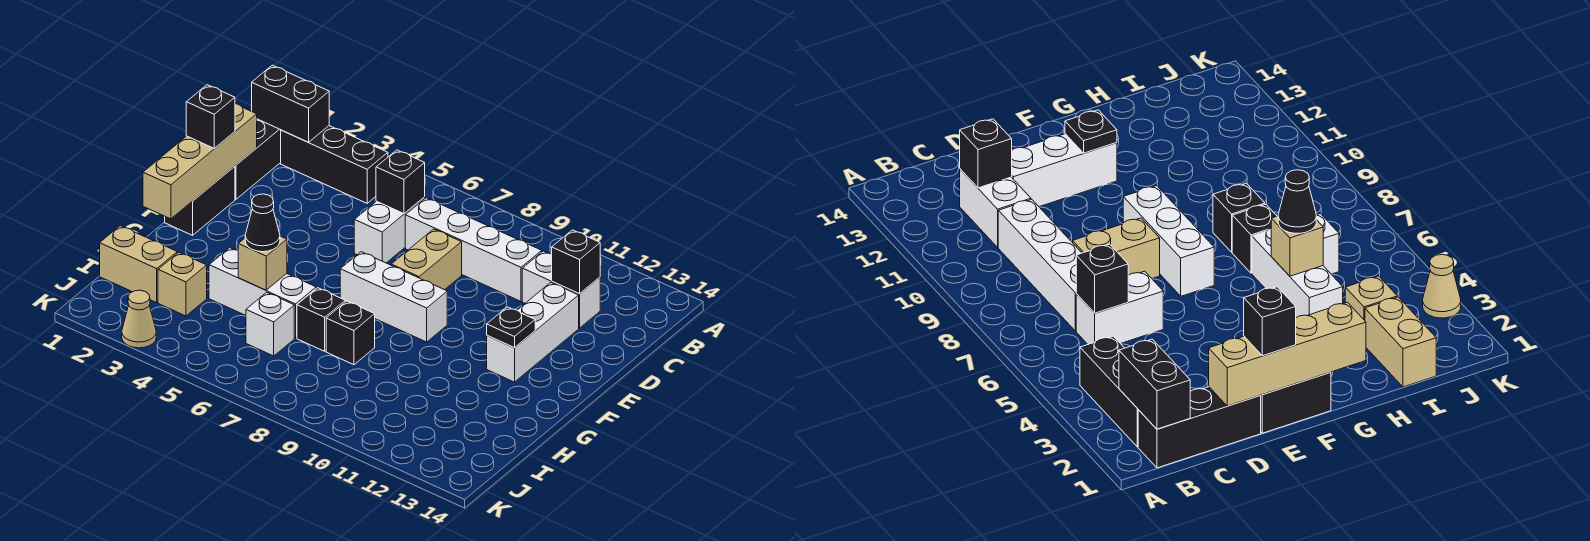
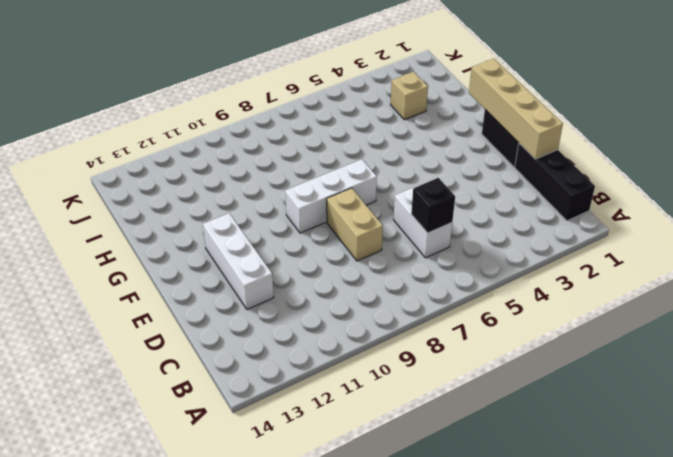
none -> black brick B2:B4 level 1
none -> white brick C7:C10 level 1
none -> white brick C11:C12 level 1

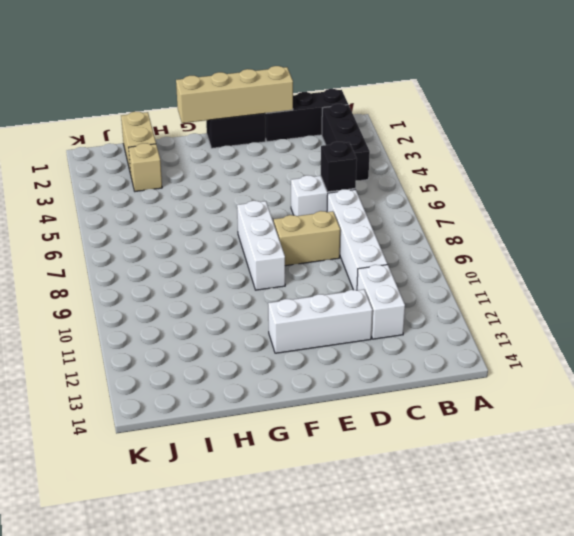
none -> white brick H4:H6 level 1
none -> black brick H7 level 1
none -> black brick H8 level 1

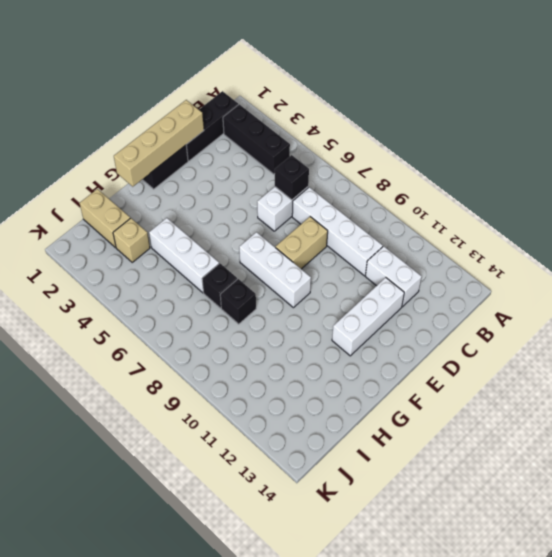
none -> white brick I6 level 1
none -> tan cone K3 level 1
none -> black brick B1:B2 level 2

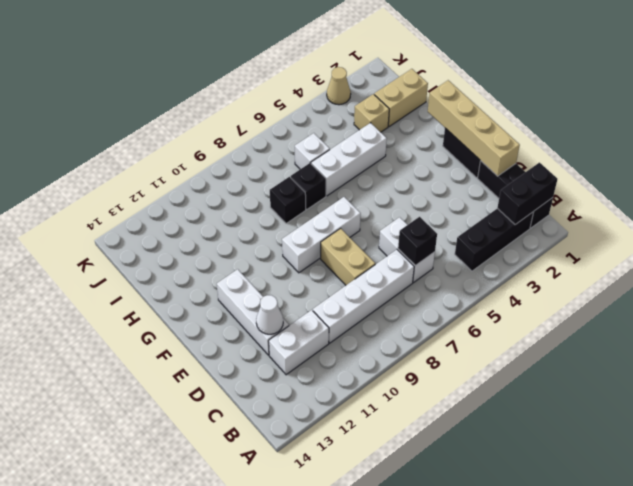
white cone D12 level 2 -> none
none -> black brick C12 level 2
none -> black plate F12 level 2
none -> tan brick H5 level 2

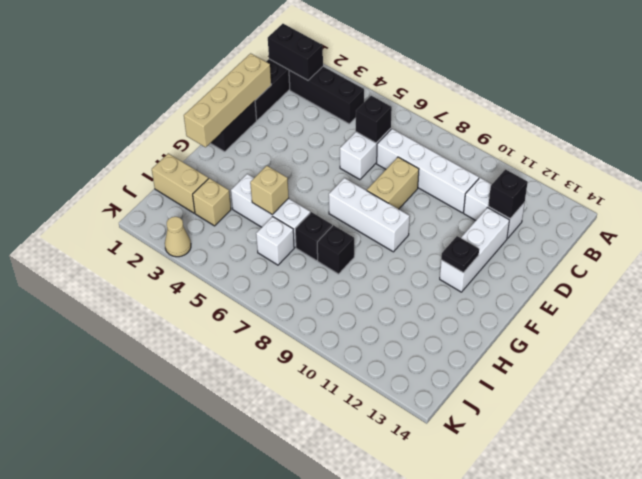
none -> black brick E1 level 3
none -> black cone H5 level 3

